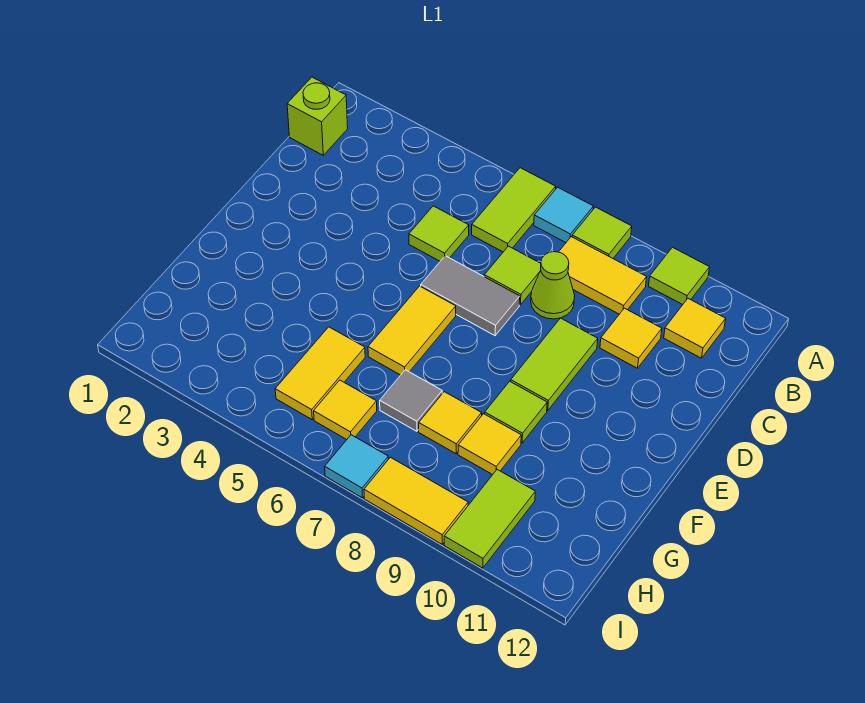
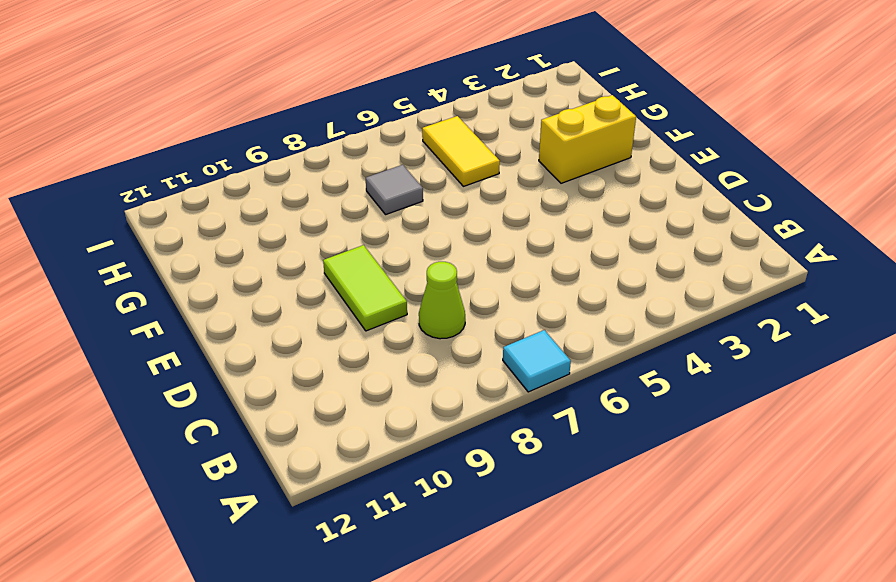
yellow brick F2:F3 level 1 -> none
none -> lime tile A6:B6 level 1
none -> lime tile A8 level 1
none -> lime tile A10 level 1

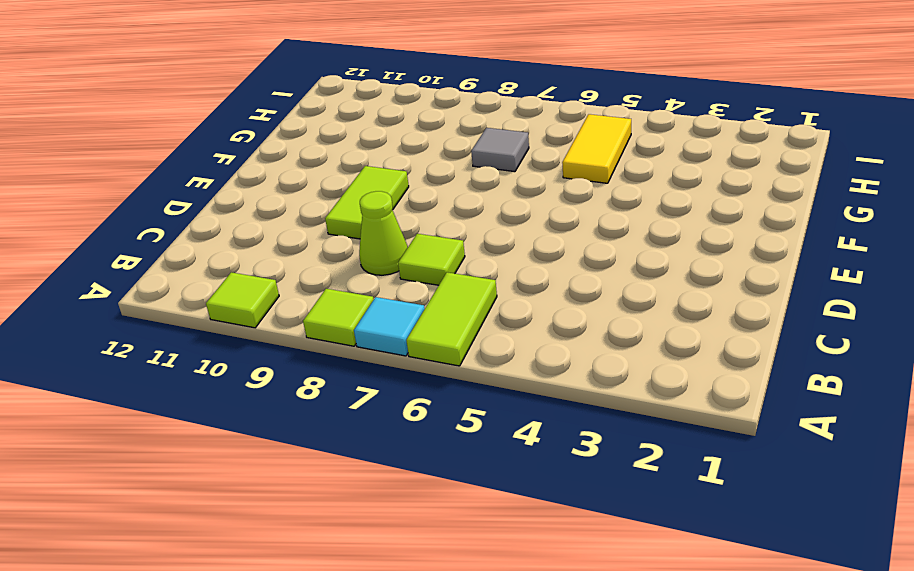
none -> lime brick B1 level 1
none -> yellow tile B8:B9 level 1
none -> yellow tile B11 level 1

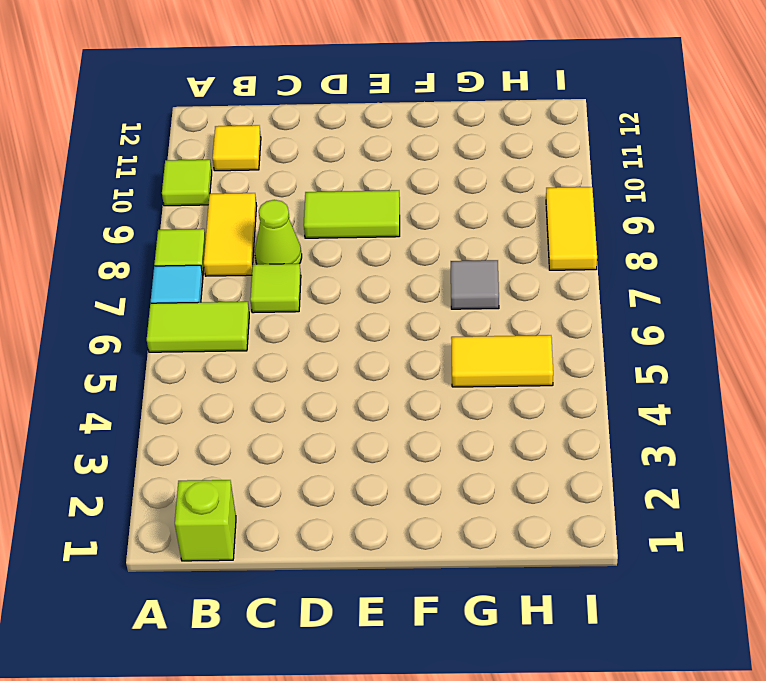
none -> lime tile C5 level 1
none -> yellow tile C10 level 1
none -> grey tile D6:D7 level 1

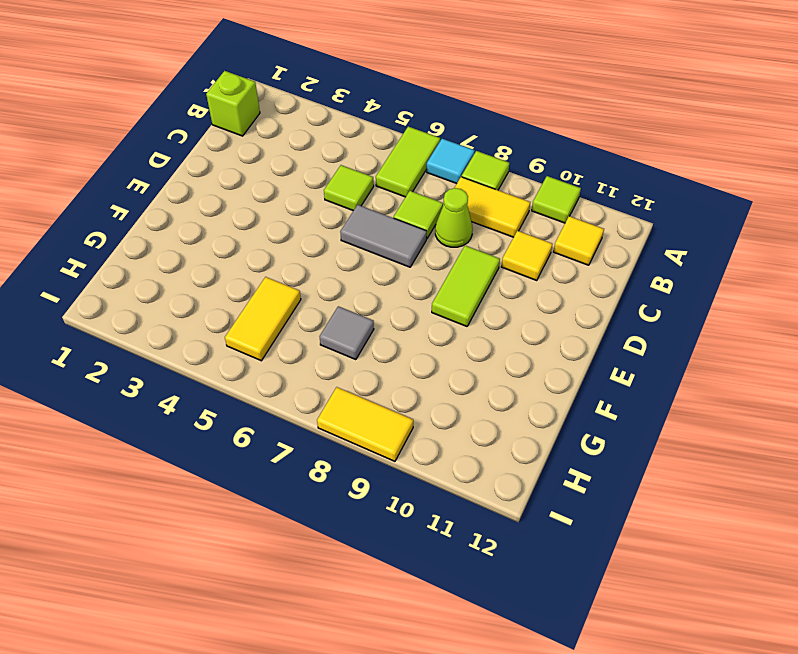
none -> yellow tile E6:F6 level 1
none -> lime tile F9 level 1
none -> yellow tile G8 level 1

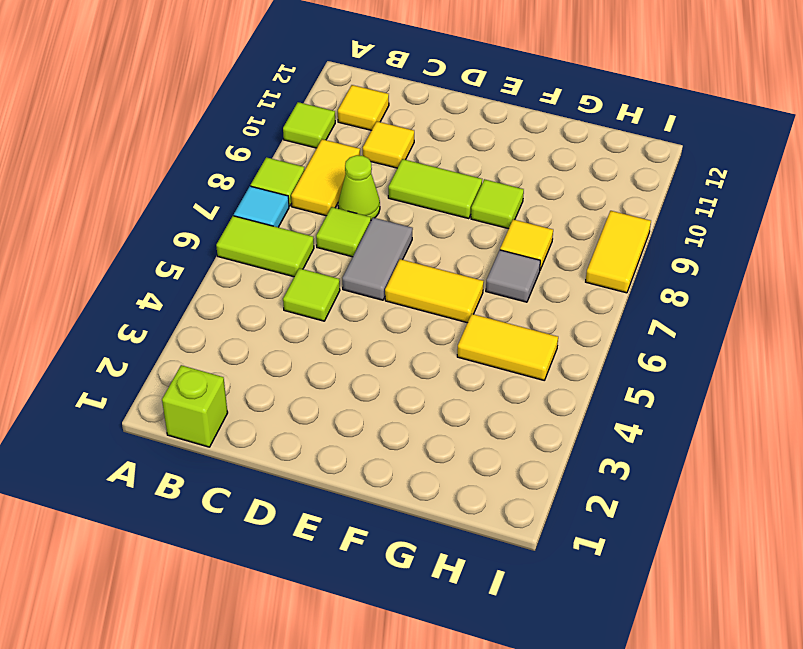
none -> yellow tile G9 level 1
none -> yellow tile H6 level 1
none -> lime tile H10:I10 level 1

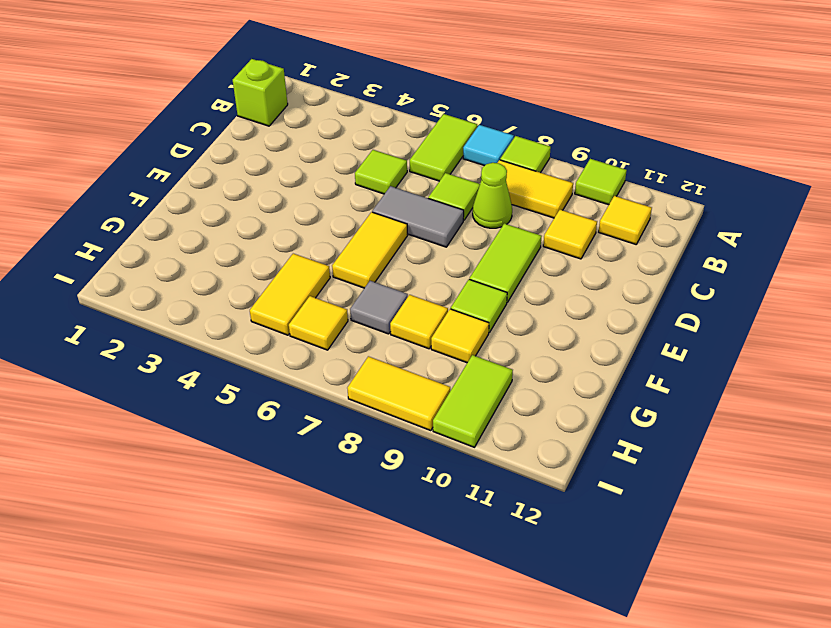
none -> cyan tile I7 level 1

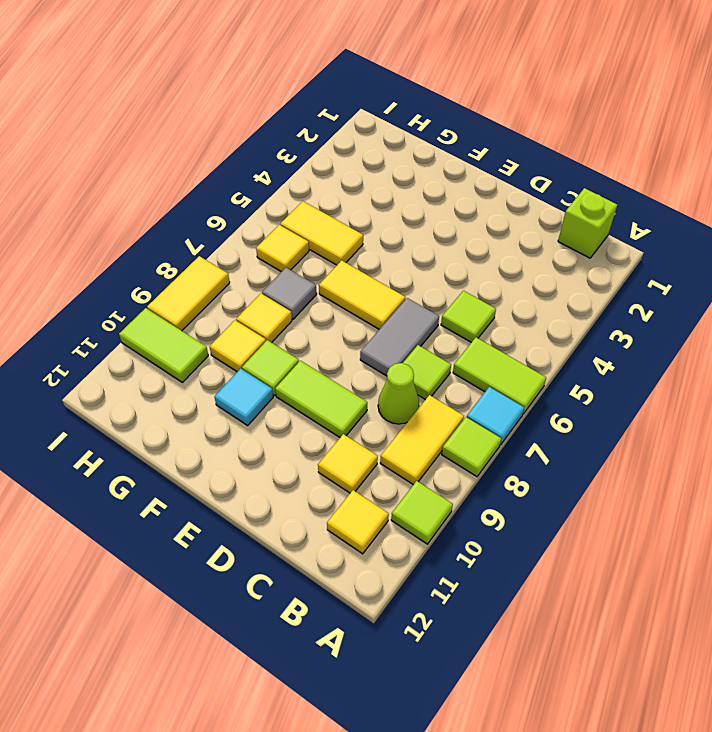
cyan tile F10 level 1 -> cyan tile I7 level 1

